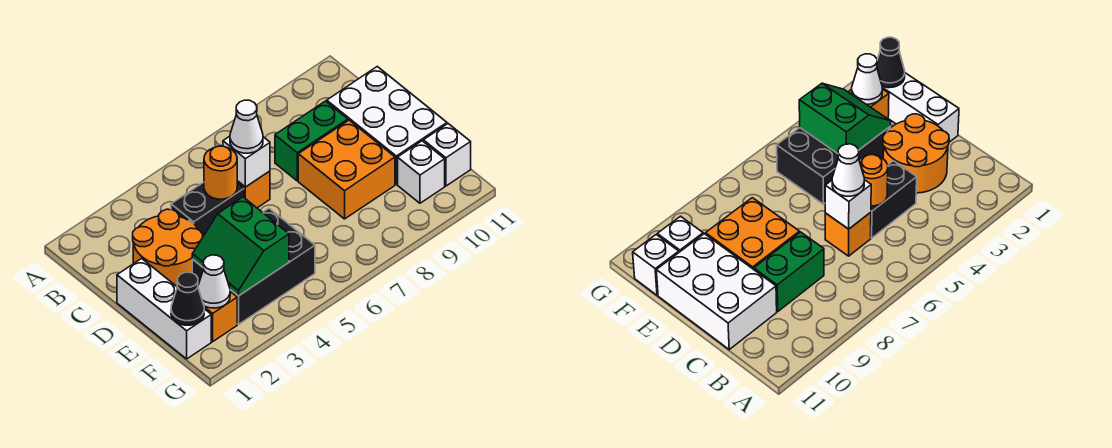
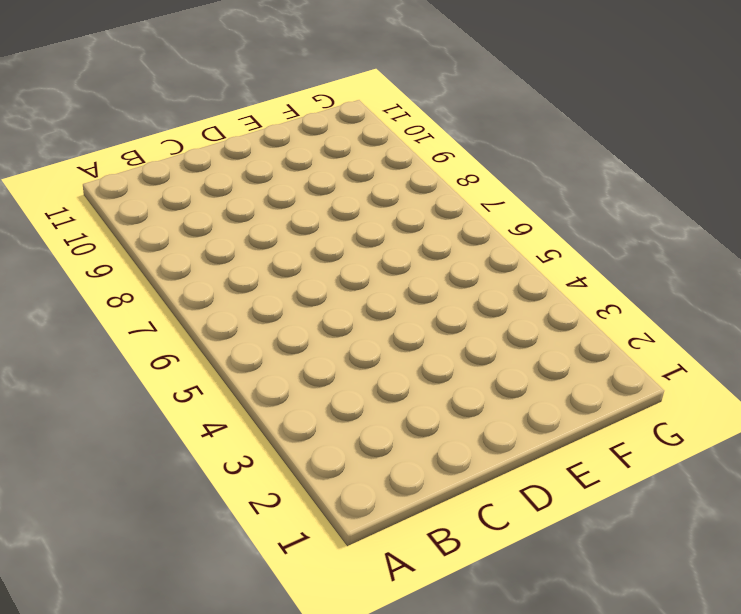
none -> orange round brick C2:D3 level 1
none -> black brick C4:C5 level 1
none -> orange brick C6 level 1

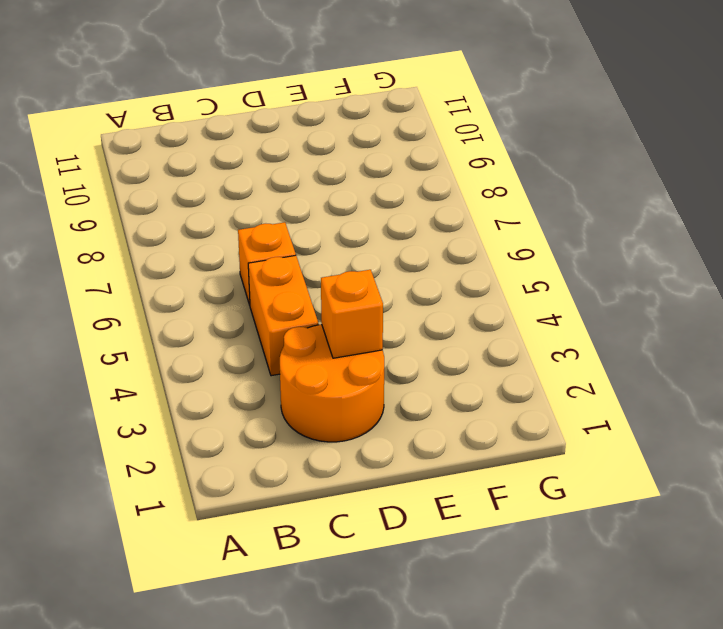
orange brick C4:C5 level 1 -> black brick C4:C5 level 1
orange brick D3 level 2 -> orange brick F2 level 1
none -> green brick C8:C9 level 1
none -> white brick C10:E11 level 1
none -> white brick D1:F1 level 1

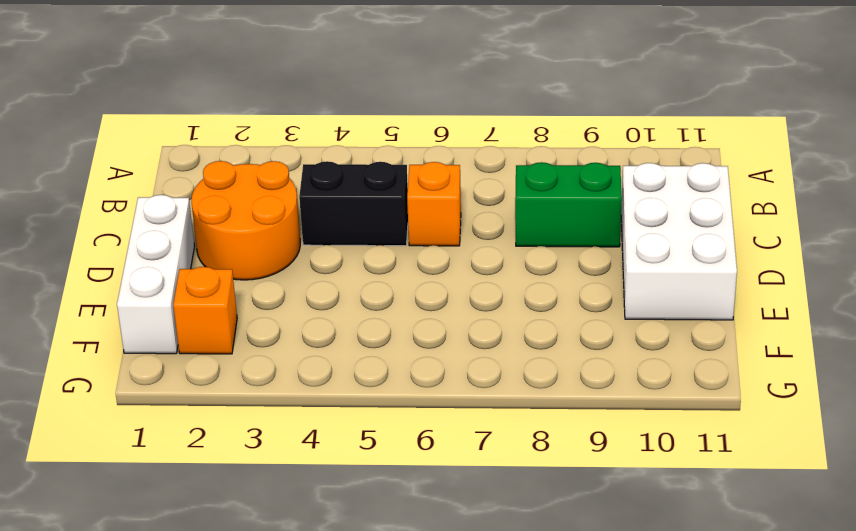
none -> orange brick D8:E9 level 1
none -> black brick E3:F5 level 1
none -> white brick F10 level 1

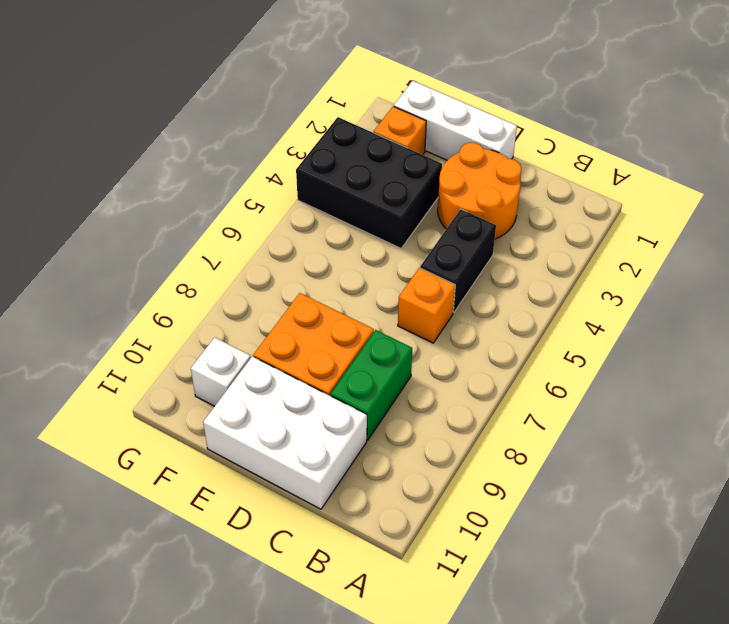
black brick E3:G4 level 1 -> black brick E3:F5 level 1
none -> white brick F11 level 1
none -> orange round brick C5 level 2
none -> white brick C6 level 2

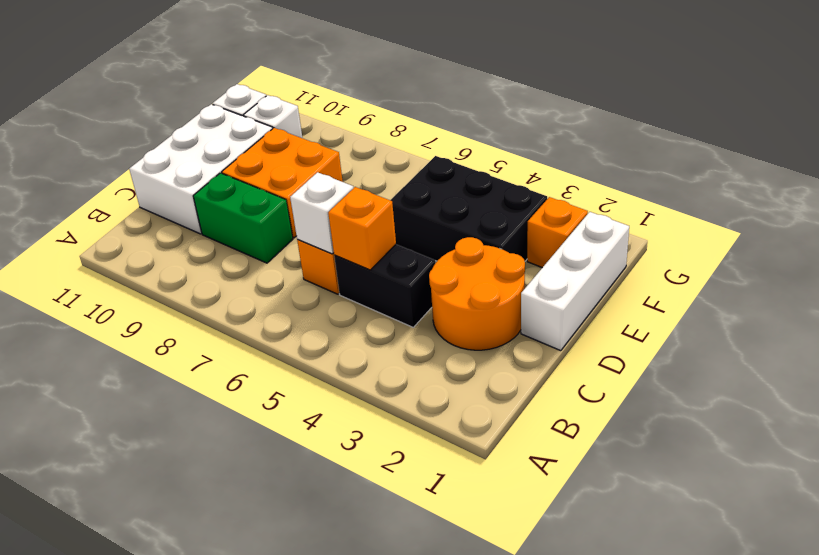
orange brick C5 level 2 -> orange round brick C5 level 2
none -> green slope E3:F4 level 2 top 4
none -> black cone F1 level 2
none -> white cone F2 level 2

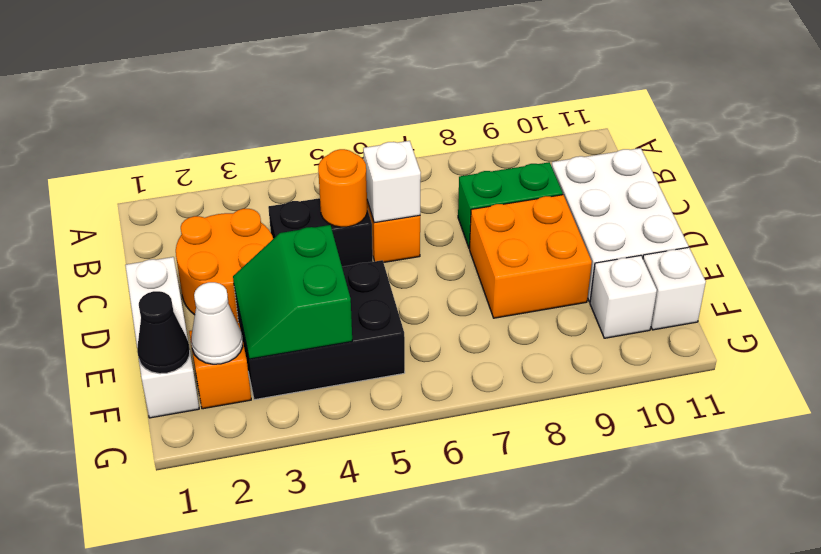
none -> white cone C6 level 3

